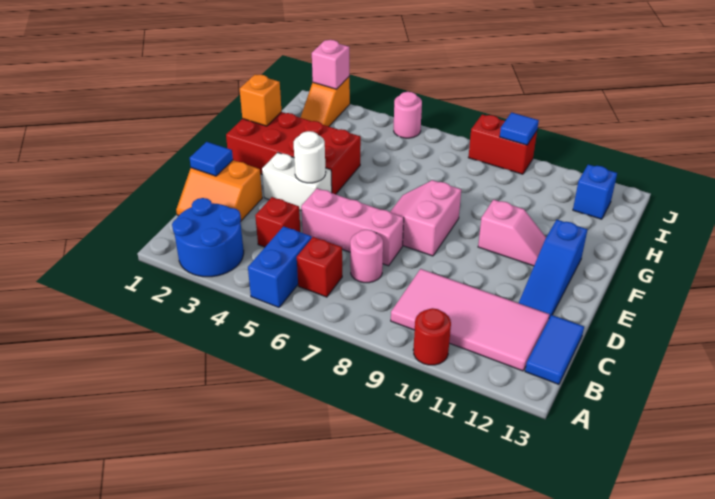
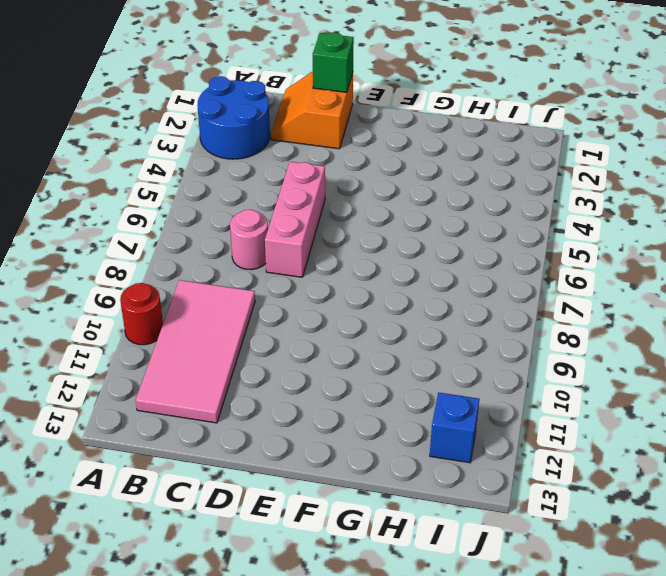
green brick D1 level 2 -> blue tile D1 level 2
none -> blue brick A5:B5 level 1
none -> red brick B6 level 1
none -> blue tile B13:C13 level 1

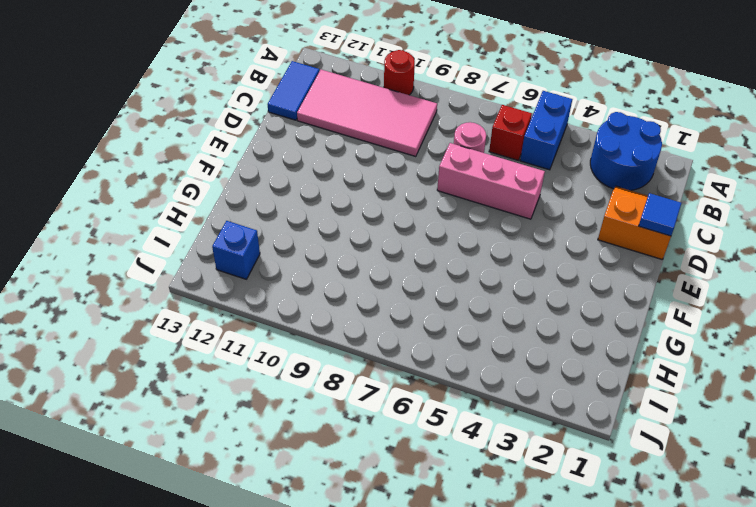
none -> red brick C4 level 1
none -> blue slope D12:F12 level 1 top F
none -> white brick E3:E4 level 1

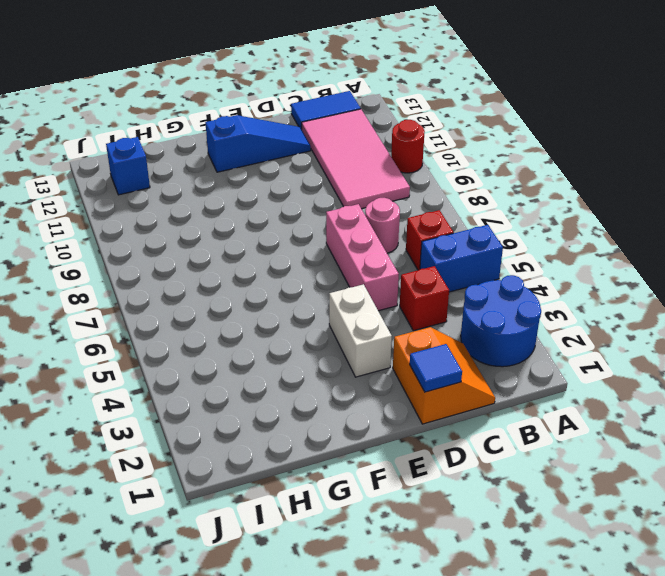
none -> pink slope E7:F8 level 1 top 8
none -> red brick F1:G4 level 1
none -> pink slope F10:F11 level 1 top 10

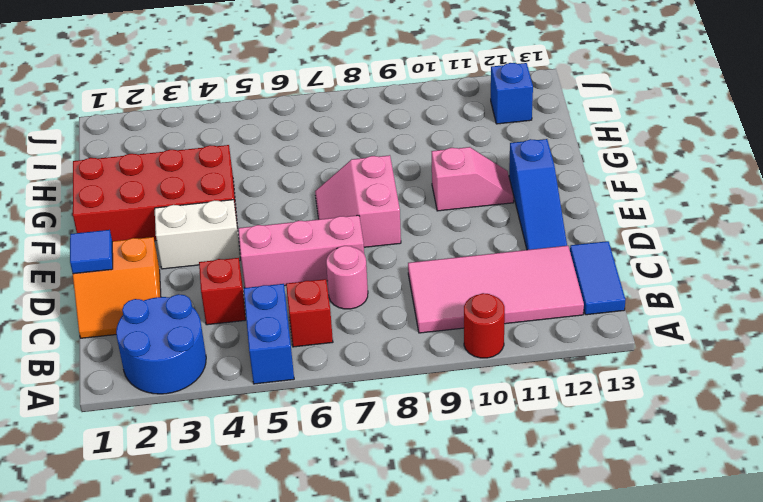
none -> orange slope I2:J2 level 1 top J
none -> pink round brick J5 level 1
none -> red brick J8:J9 level 1

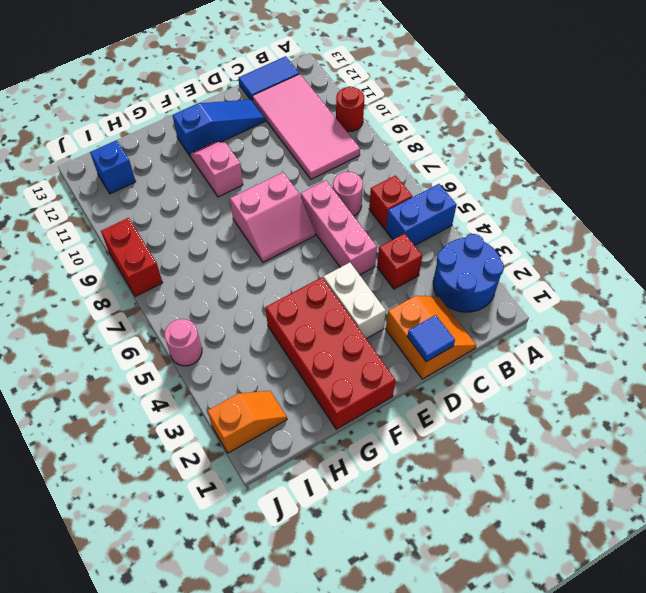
none -> white round brick E4 level 2
none -> orange brick G1 level 2
none -> pink brick J2 level 2

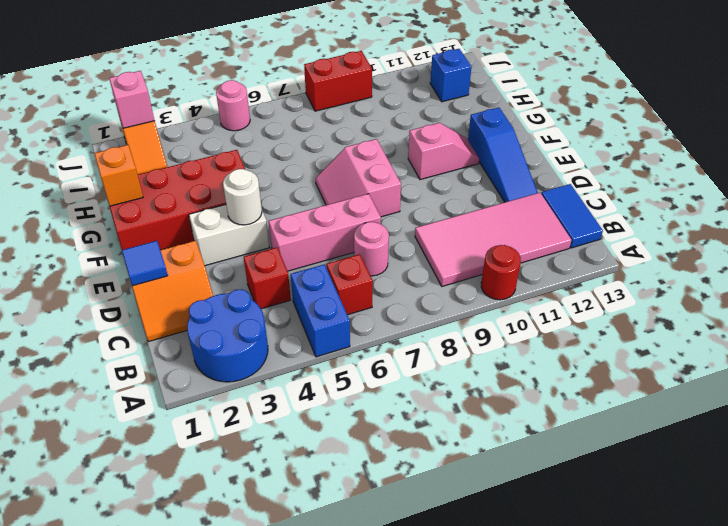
none -> blue tile J9 level 2

